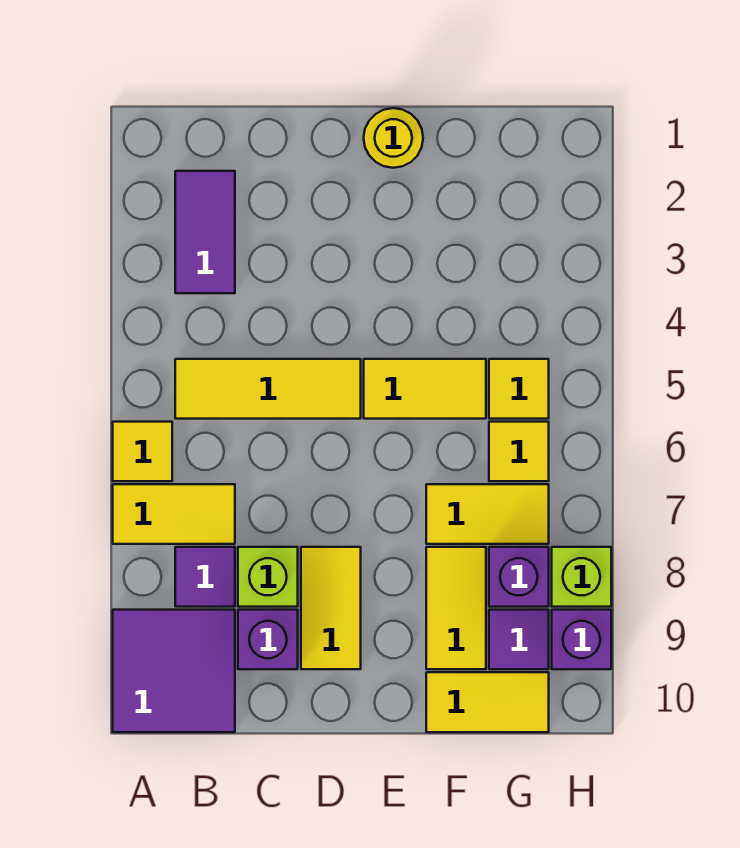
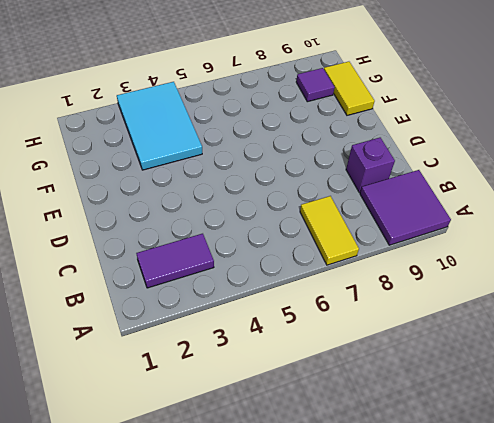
cyan tile F3:H4 level 1 -> none
none -> yellow tile A6 level 1
none -> yellow tile B5:D5 level 1
none -> purple tile B8 level 1

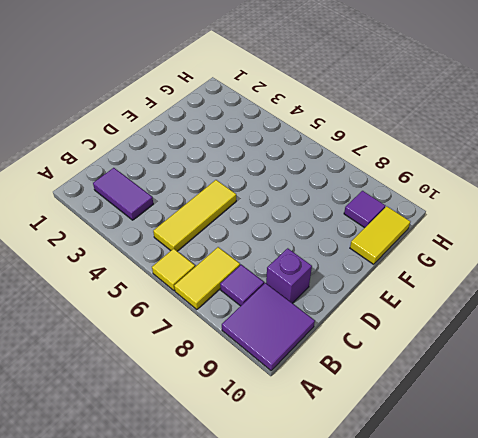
none -> lime brick C8 level 1
none -> yellow tile D8:D9 level 1
none -> yellow round brick E1 level 1

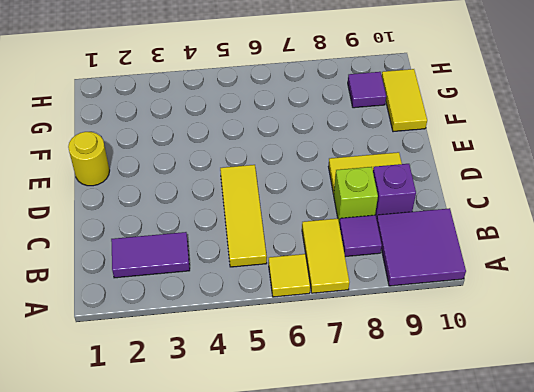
none -> yellow tile E5:F5 level 1
none -> yellow tile F7:G7 level 1
none -> yellow tile F8:F9 level 1

